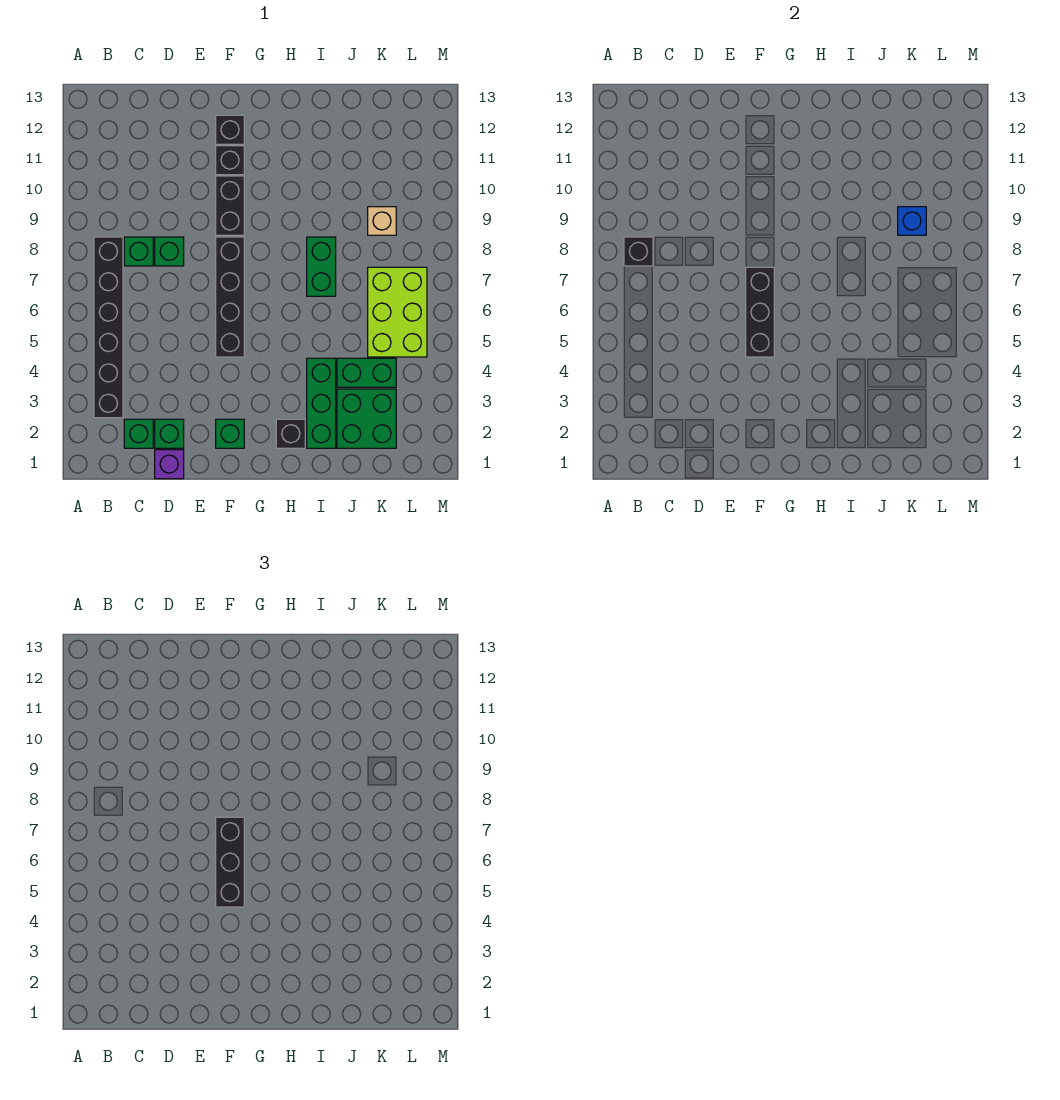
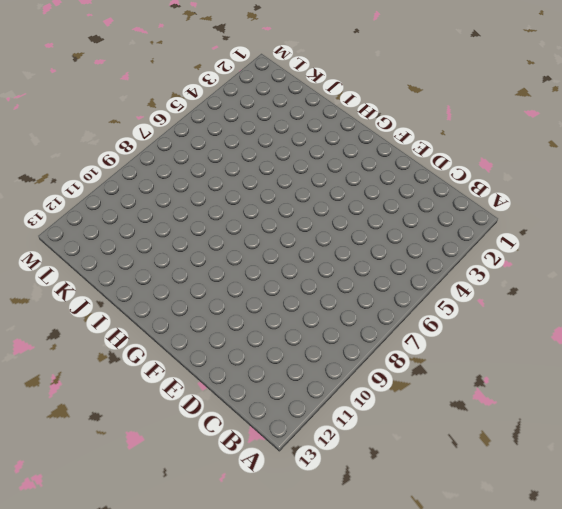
none -> black brick B3:B8 level 1
none -> green brick C2 level 1
none -> green brick C8 level 1

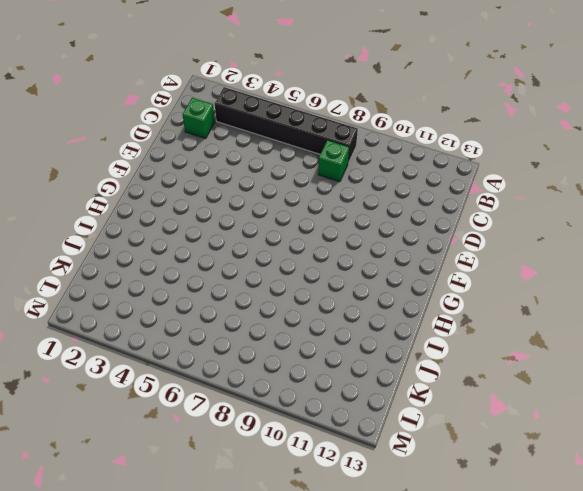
none -> purple brick D1 level 1
none -> green brick D2 level 1
none -> green brick D8 level 1

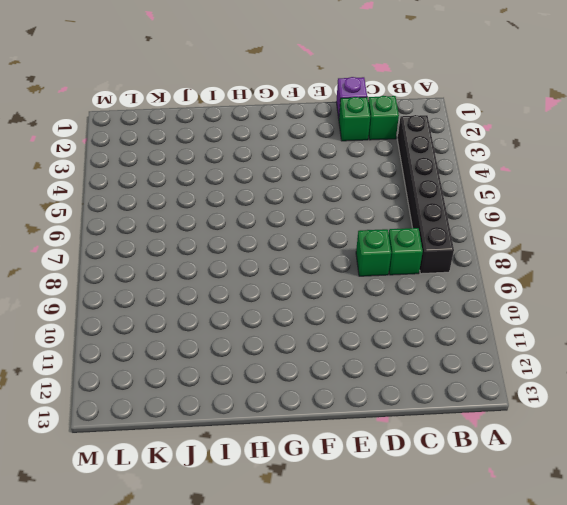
none -> green brick F2 level 1
none -> black brick F5:F8 level 1
none -> black brick F9:F10 level 1

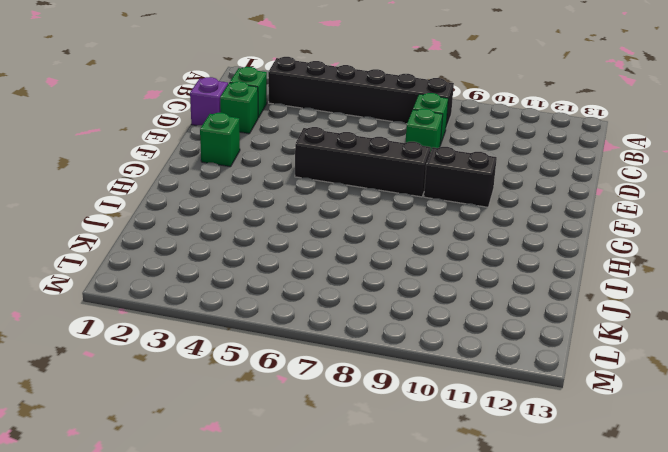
none -> black brick F11 level 1
none -> black brick F12 level 1
none -> black brick H2 level 1

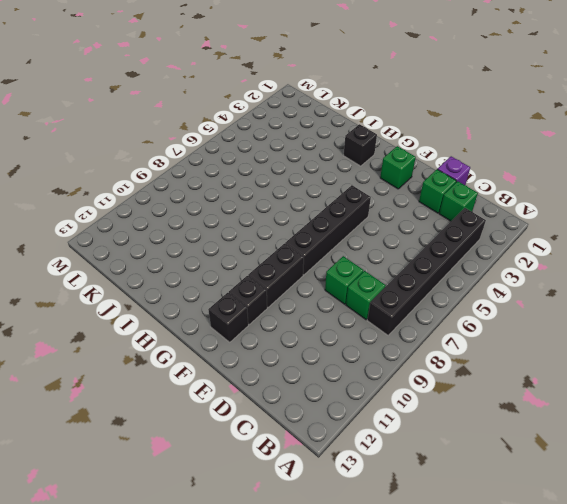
none -> green brick I2:I4 level 1
none -> green brick I7:I8 level 1
none -> green brick J2:K3 level 1

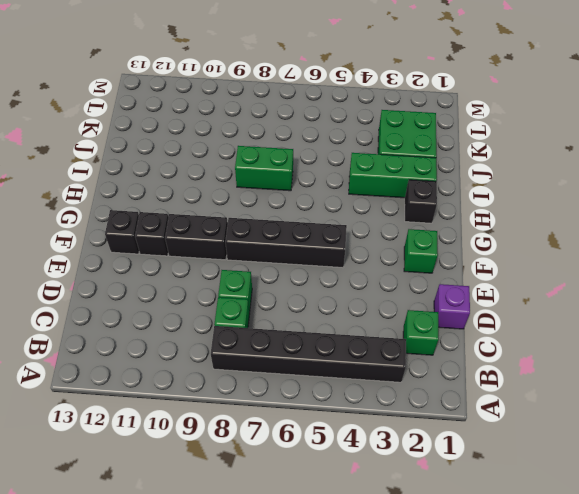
none -> green brick D2 level 1
none -> green brick J4:K4 level 1
none -> lime brick K5:L7 level 1

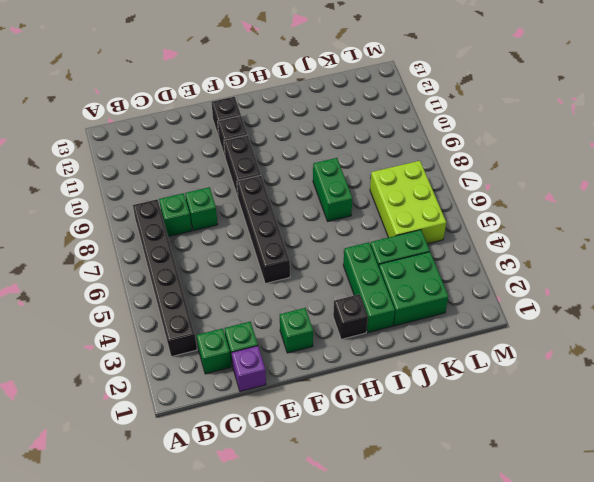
none -> tan brick K9 level 1
none -> black brick B8 level 2
none -> black brick F5:F7 level 2

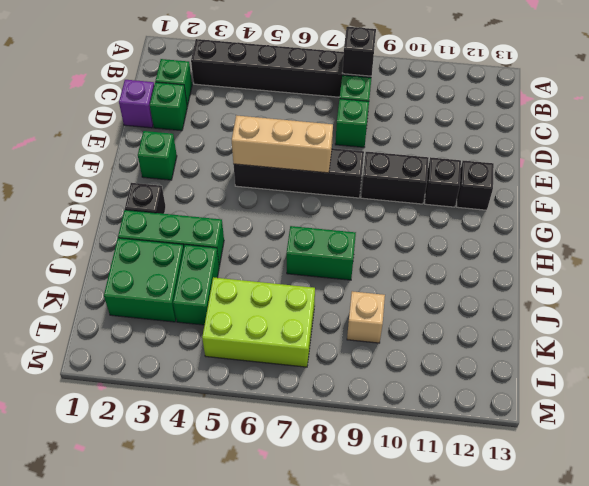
tan brick F5:F7 level 2 -> black brick F5:F7 level 2
none -> blue brick K9 level 2
none -> black brick F5:F7 level 3

